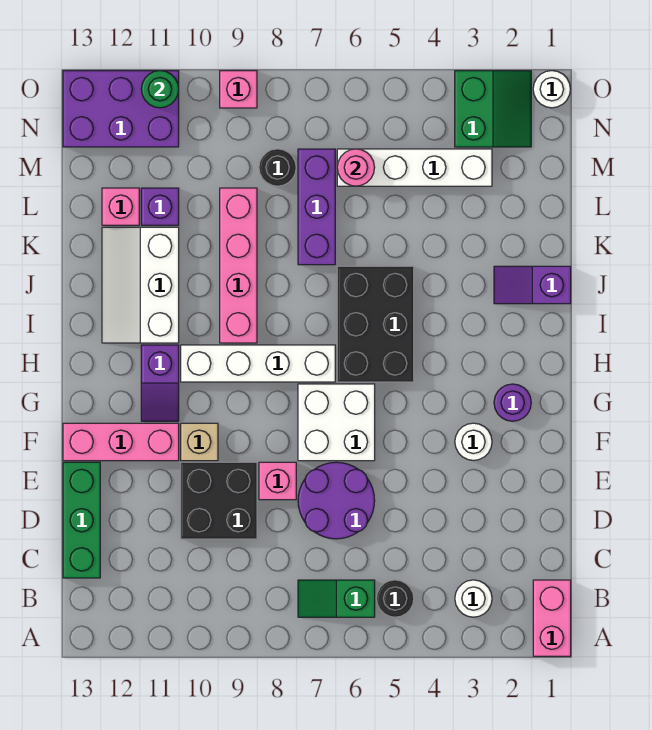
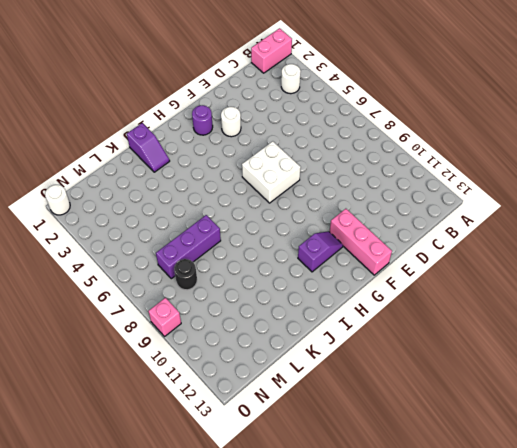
none -> black round brick B5 level 1
none -> green slope B6:B7 level 1 top 6
none -> green brick C13:E13 level 1
none -> purple round brick D6:E7 level 1

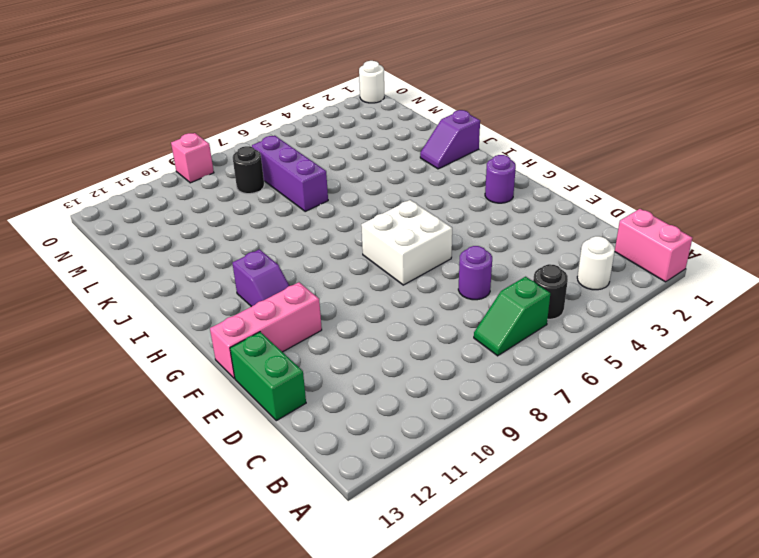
purple round brick D6 level 1 -> purple round brick D6:E7 level 1
green brick D13:E13 level 1 -> green brick C13:E13 level 1
none -> black brick D9:E10 level 1
none -> pink brick E8 level 1
none -> white round brick F3 level 1
none -> tan brick F10 level 1

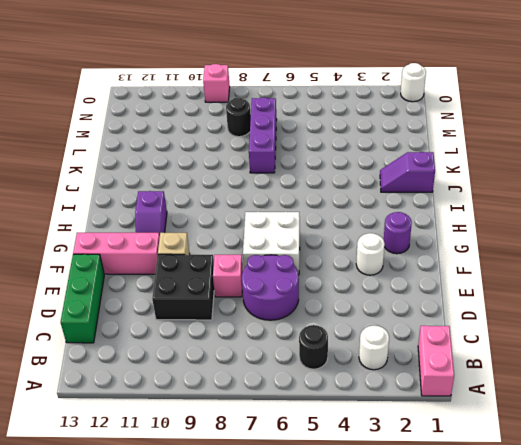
none -> green slope B6:B7 level 1 top 6
none -> black brick H5:J6 level 1
none -> white brick H7:H10 level 1
none -> pink brick I9:L9 level 1

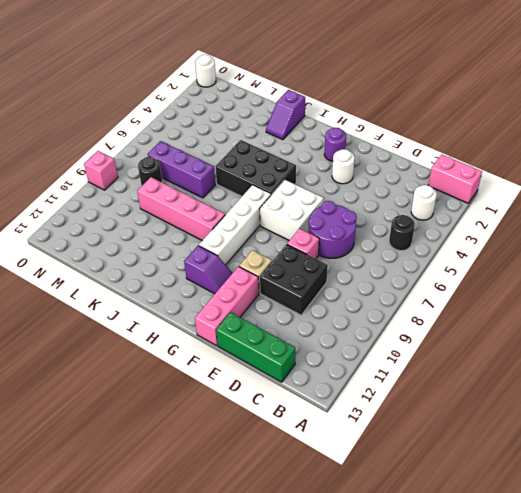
none -> green slope B6:B7 level 1 top 6
none -> white slope I11:K12 level 1 top 11
none -> purple brick L11 level 1
none -> pink brick L12 level 1

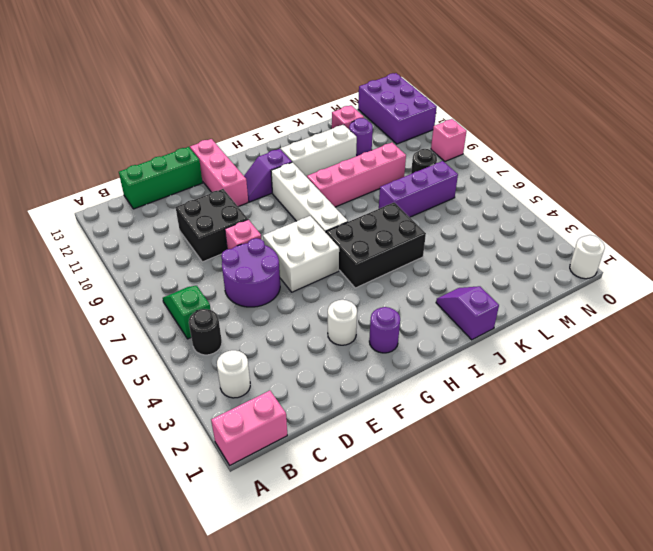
purple round brick L11 level 1 -> purple brick L11 level 1
none -> tan brick F10 level 1
none -> white brick M3:M6 level 1
none -> green slope N2:O3 level 1 top 3
none -> pink round brick M6 level 2

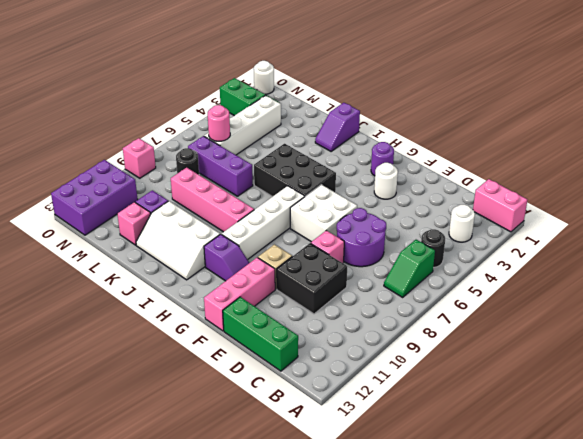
none -> green round brick O11 level 2

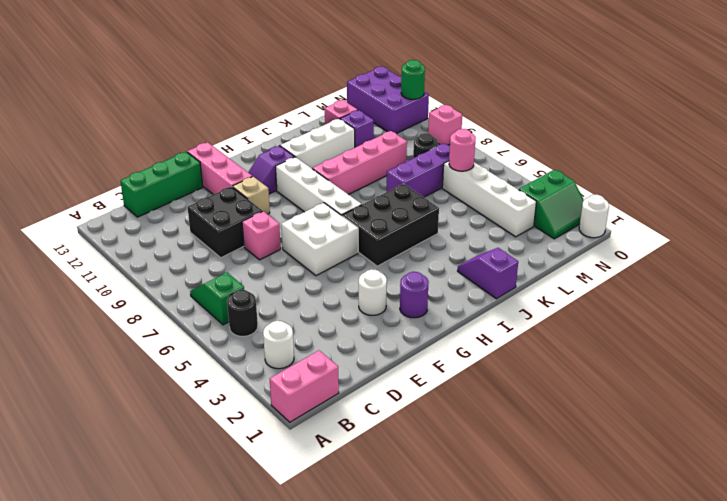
none -> purple round brick D6:E7 level 1

